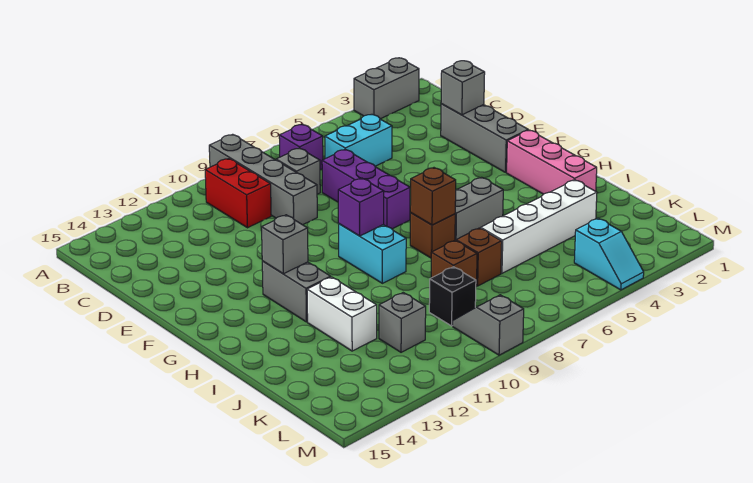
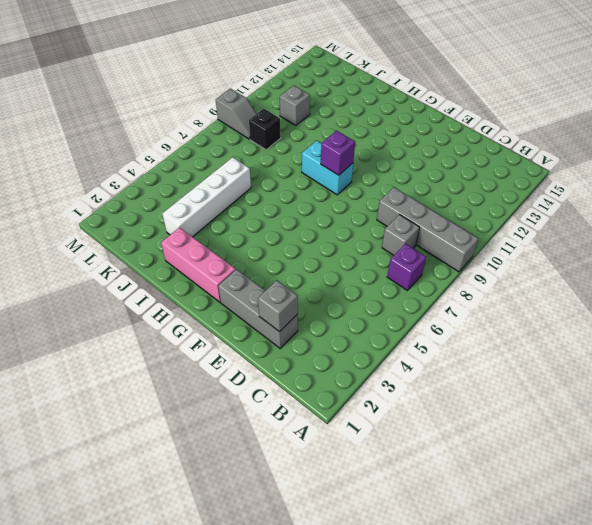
none -> grey brick A2:A3 level 1
none -> red brick B10:C10 level 1
none -> cyan brick C5:C6 level 1

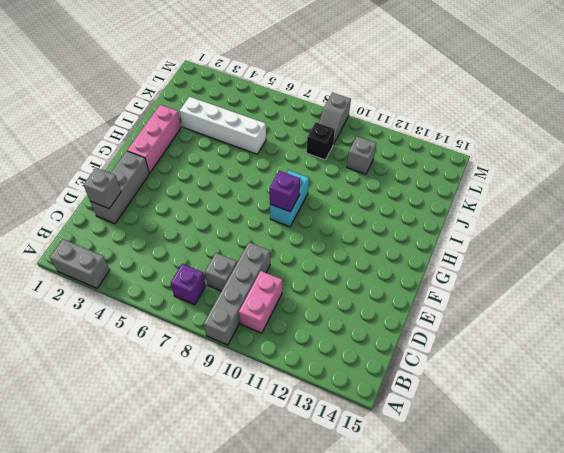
pink brick B10:C10 level 1 -> red brick B10:C10 level 1
none -> cyan brick C5:C6 level 1
none -> purple brick D7:F7 level 1
none -> grey brick G12:H12 level 1

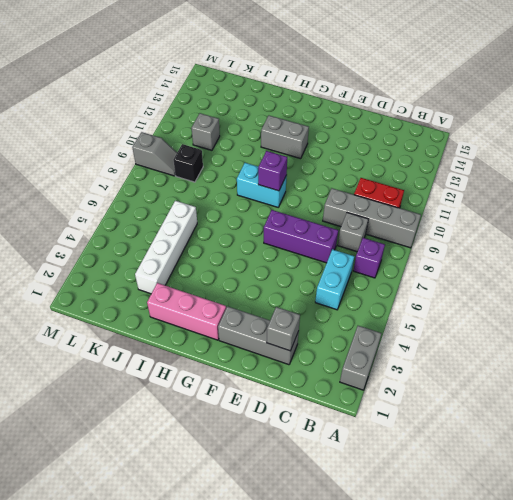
none -> grey brick H5:H6 level 1
none -> brown brick H7 level 1
none -> white brick I12:J12 level 1

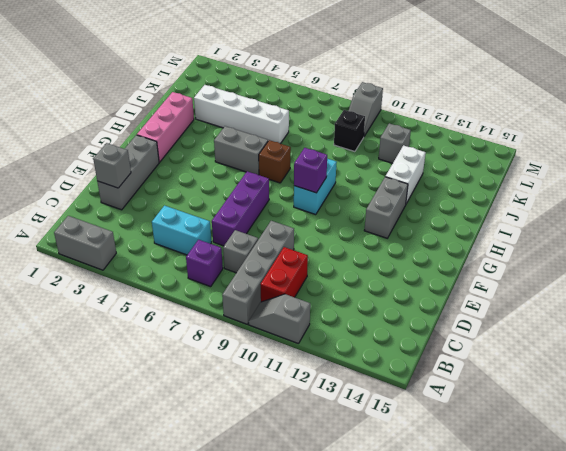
grey slope A10:A11 level 1 top 11 -> none
none -> brown brick J7 level 1
none -> brown brick J8 level 1
none -> cyan slope L4:M4 level 1 top L

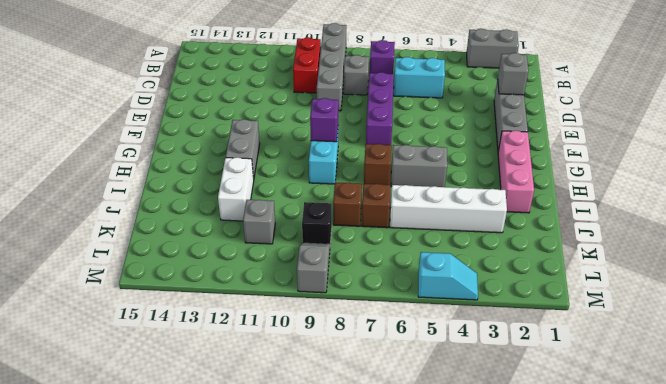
cyan slope M4:M5 level 1 top 5 -> cyan slope L4:M4 level 1 top L
none -> grey brick G12 level 2
none -> brown brick H7 level 2

